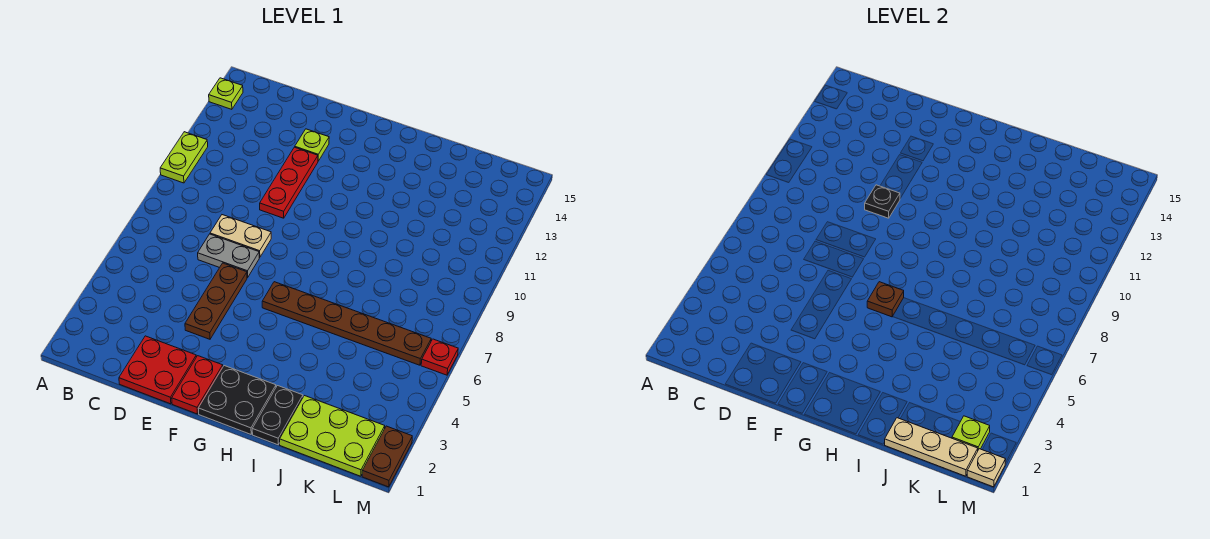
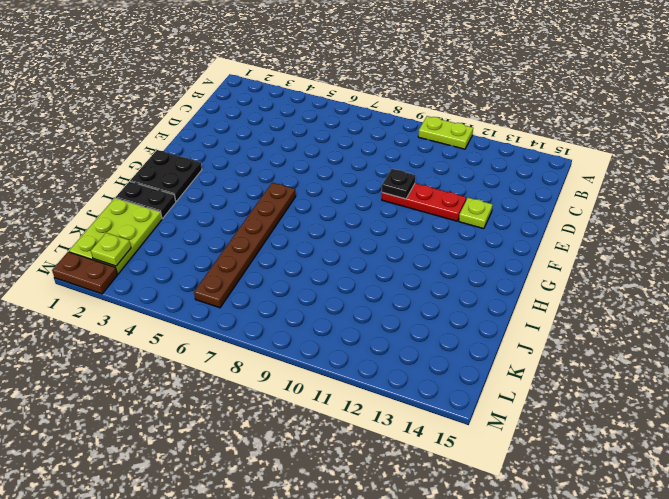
none -> lime plate A14 level 1
none -> red plate D1:E2 level 1
none -> grey plate D7:E7 level 1

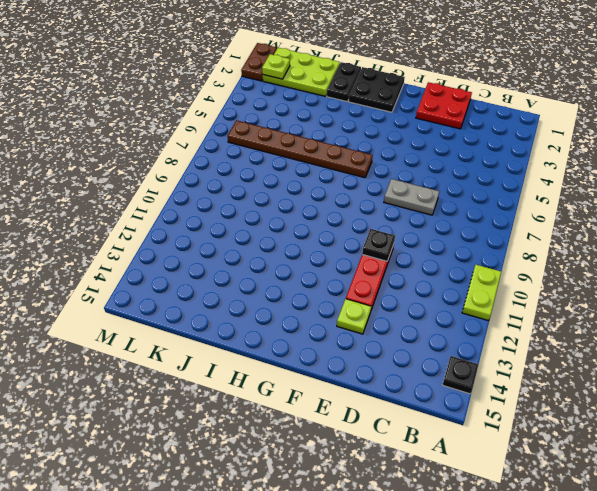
black plate A14 level 1 -> lime plate A14 level 1
none -> tan plate D8:E8 level 1
none -> brown plate E4:E6 level 1
none -> red plate F1:F2 level 1

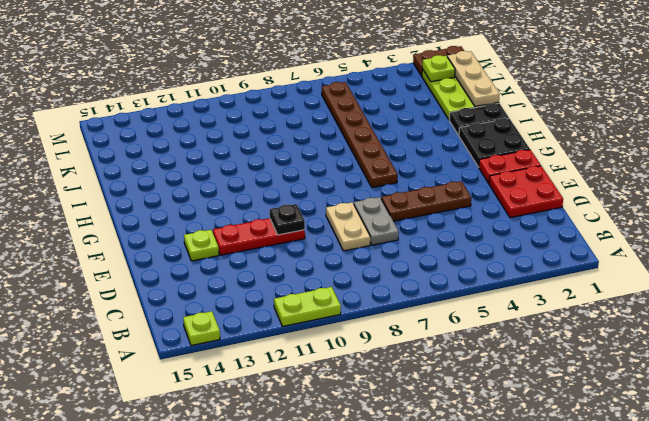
none -> red plate M6 level 1
none -> brown plate G6 level 2
none -> tan plate M1 level 2

